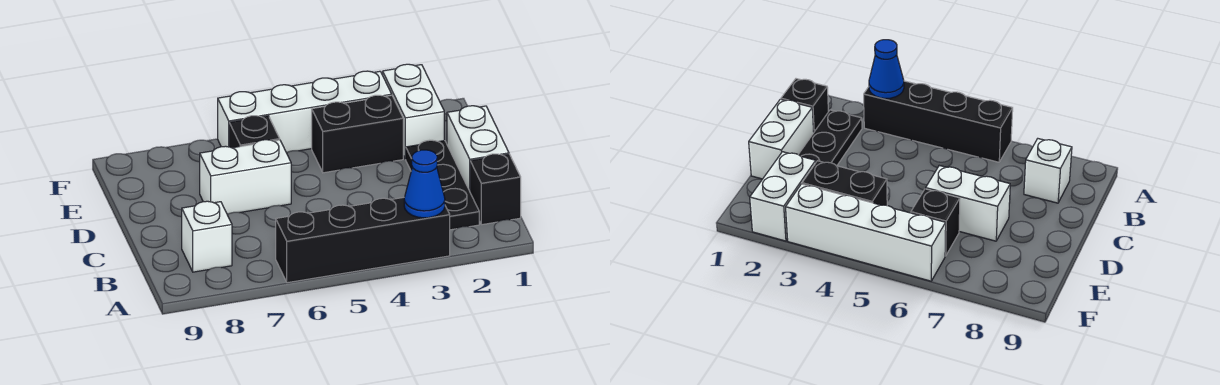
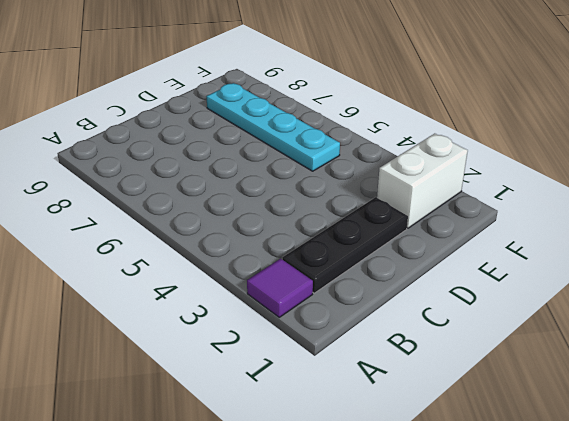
purple tile A2 level 1 -> none
cyan plate E5:E8 level 1 -> black brick E6 level 1
none -> black brick A3:A6 level 1
none -> black brick B1 level 1

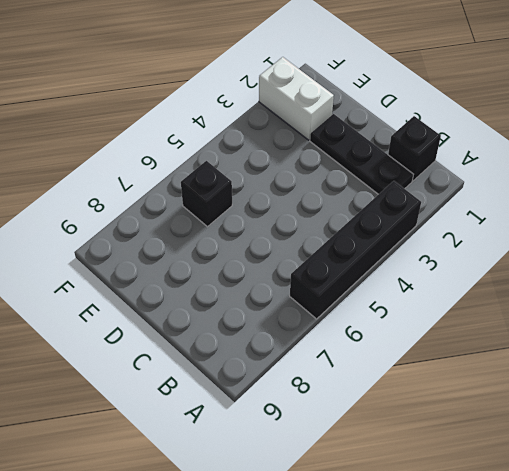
none -> white brick B8 level 1
none -> white brick C1:D1 level 1

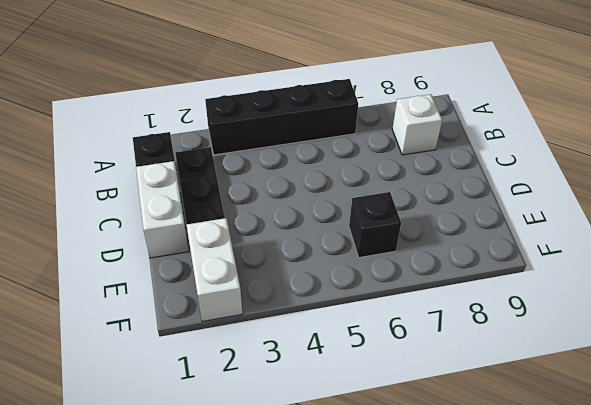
none -> white brick D6:D7 level 1
none -> black brick E3:E4 level 1

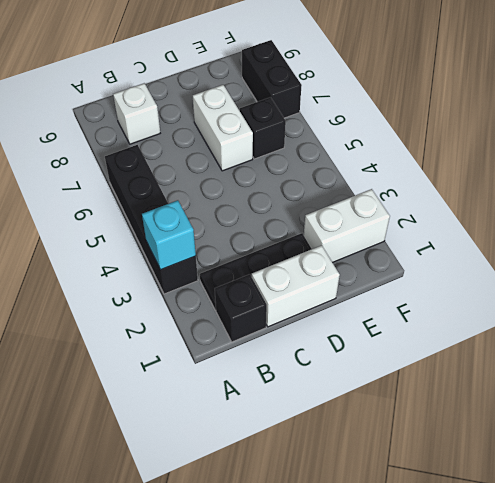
cyan brick A3 level 2 -> blue cone A3 level 2
black brick F7:F8 level 1 -> black brick E3:E4 level 1
none -> white brick F3:F6 level 1

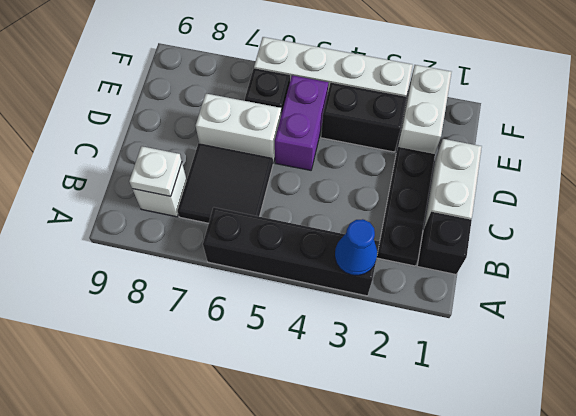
black tile B6:C7 level 1 -> none
white plate B8 level 2 -> none
purple brick D5:E5 level 1 -> none

